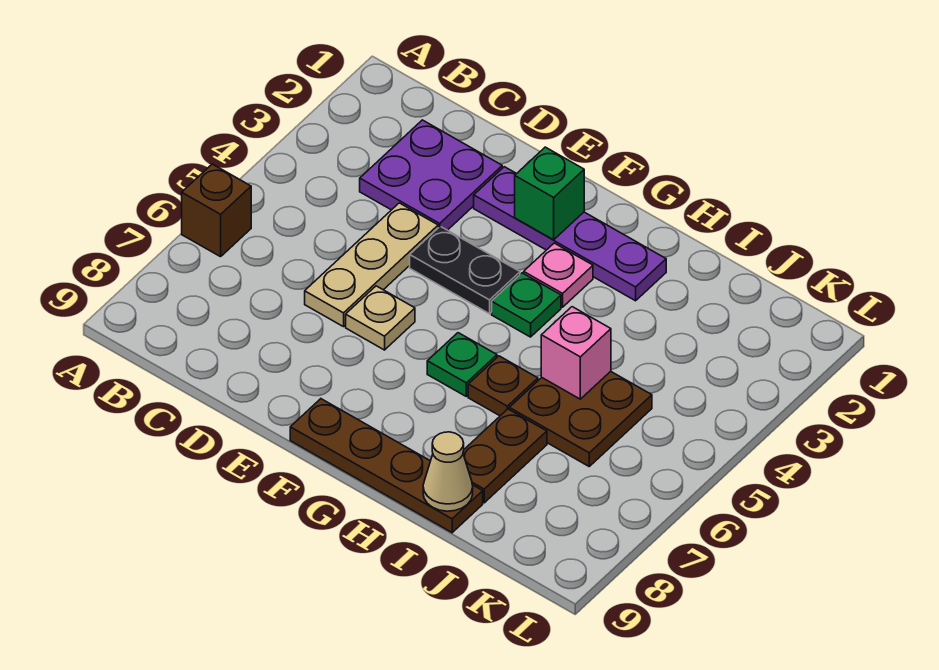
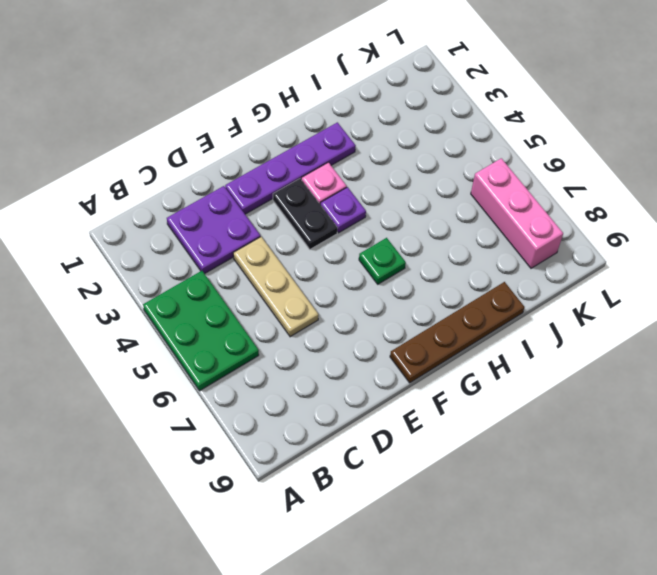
green plate A4:B6 level 1 -> brown brick A6 level 1
black plate F3:F4 level 1 -> black plate E4:F4 level 1
purple plate G4 level 1 -> green plate G4 level 1
pink brick K6:K8 level 1 -> none
none -> tan plate E6 level 1
none -> brown plate H6 level 1
none -> brown plate I5:J6 level 1

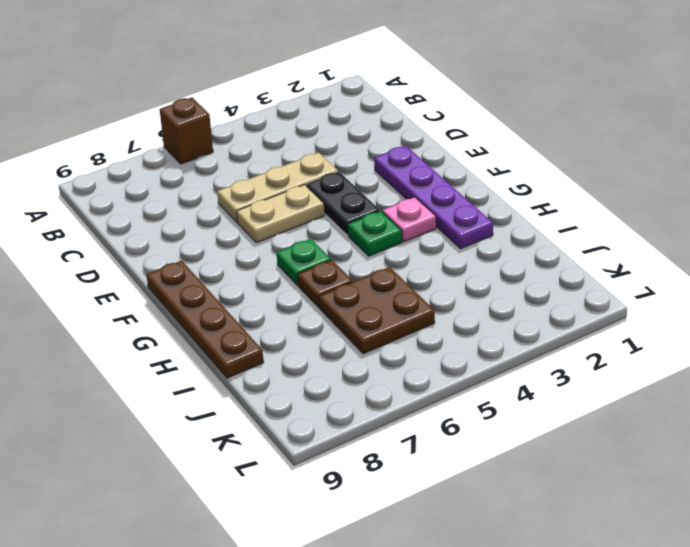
tan plate E5:E6 level 1 -> tan plate E6 level 1
none -> purple plate C2:D3 level 1
none -> brown plate I7:I8 level 1
none -> green brick F2 level 2

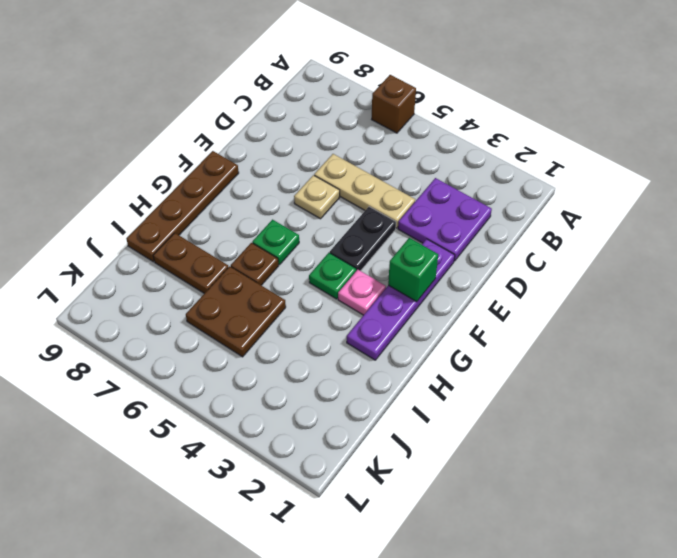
none -> pink brick I5 level 2
none -> tan cone I9 level 2

